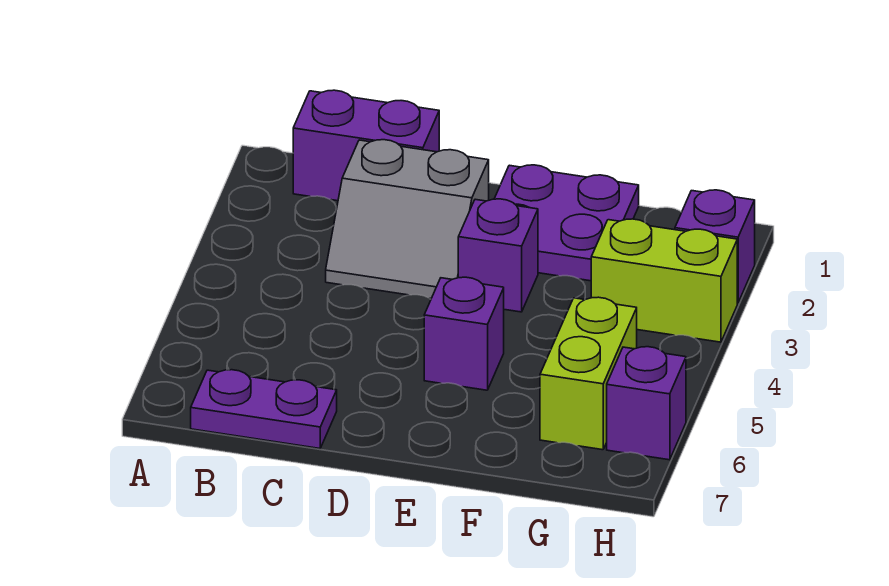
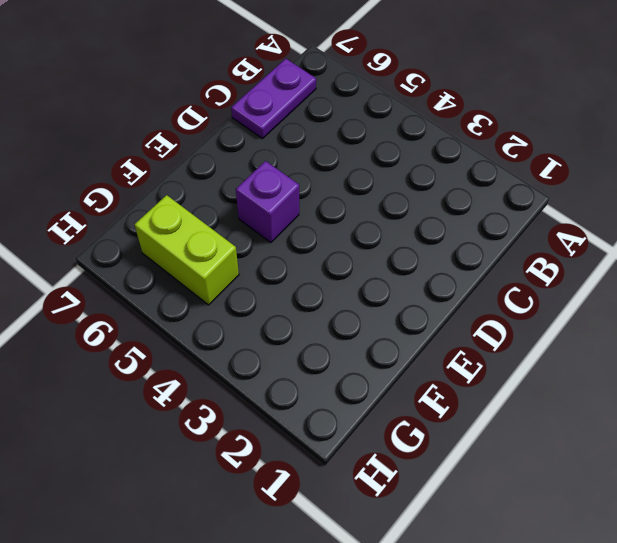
none -> purple brick B1:C1 level 1
none -> grey slope C2:D3 level 1 top 2

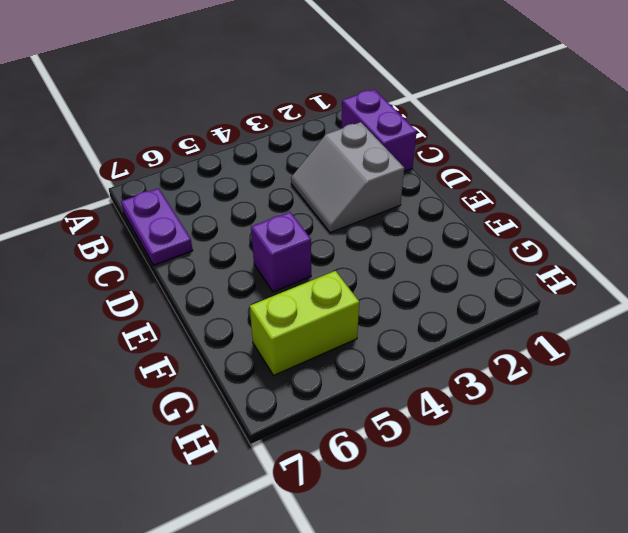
none -> purple plate E1:F2 level 1
none -> purple brick E3 level 1

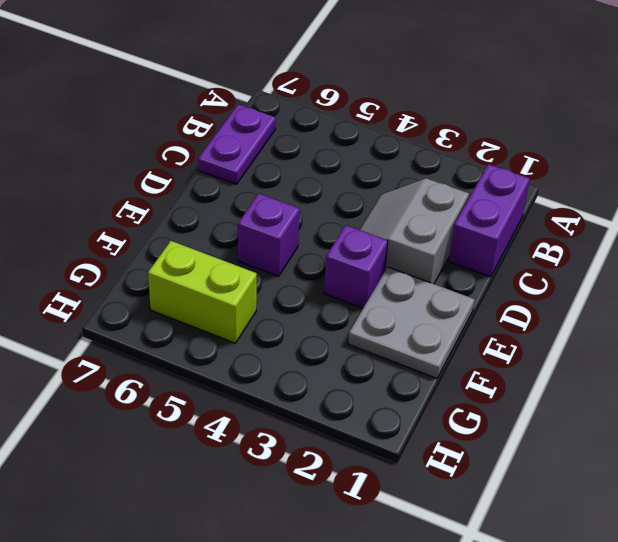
grey plate E1:F2 level 1 -> purple plate E1:F2 level 1
none -> lime brick G3:H3 level 1
none -> purple brick H2 level 1

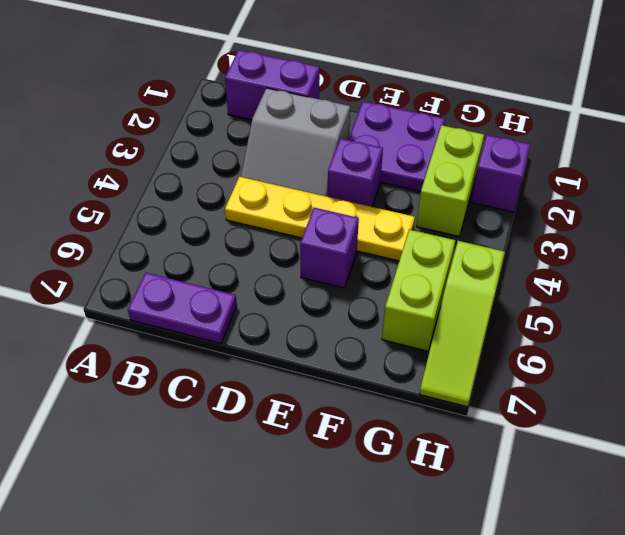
yellow plate C4:F4 level 1 -> none
lime brick G2:G3 level 1 -> lime brick G3:H3 level 1
lime slope H5:H7 level 1 top 5 -> purple brick H6 level 1

